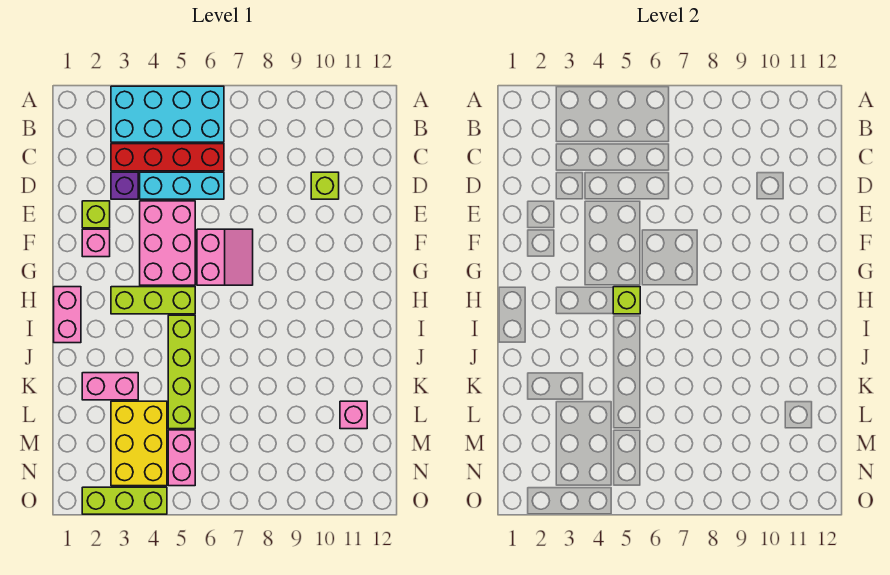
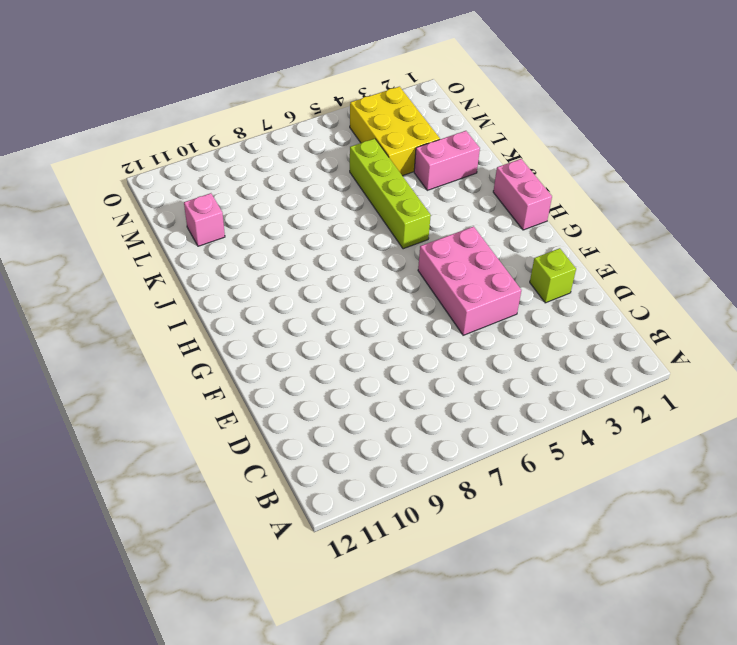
none -> cyan brick A3:B6 level 1
none -> red brick C3:C6 level 1
none -> purple brick D3 level 1

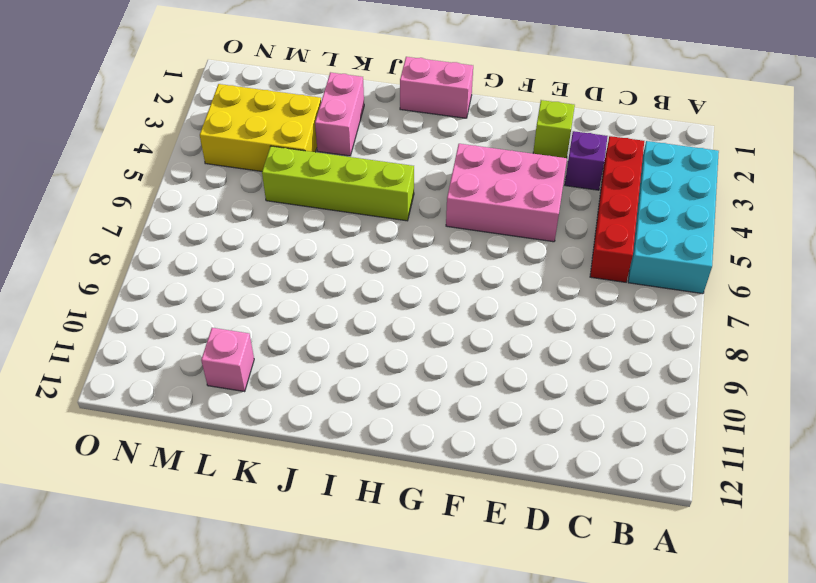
none -> cyan brick D4:D6 level 1
none -> lime brick D10 level 1
none -> pink brick F2 level 1

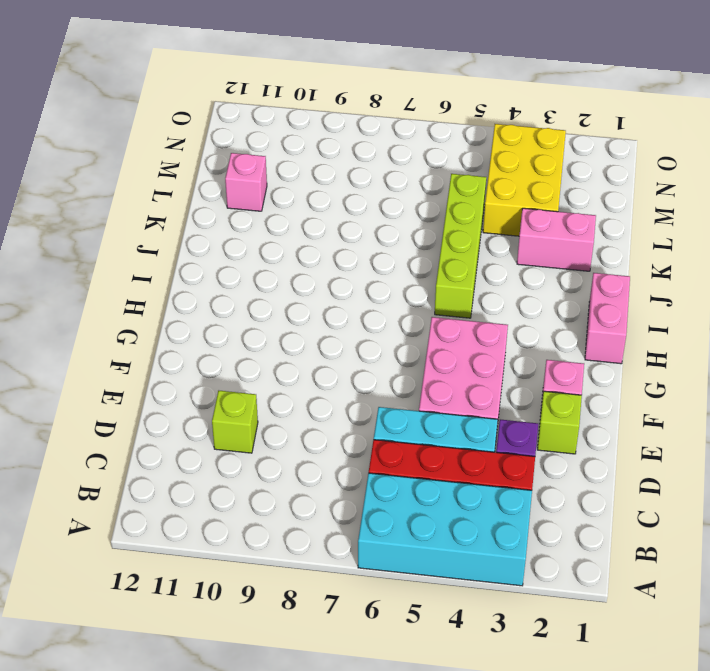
none -> pink slope F6:G7 level 1 top 6
none -> lime brick H3:H5 level 1
none -> pink brick M5:N5 level 1

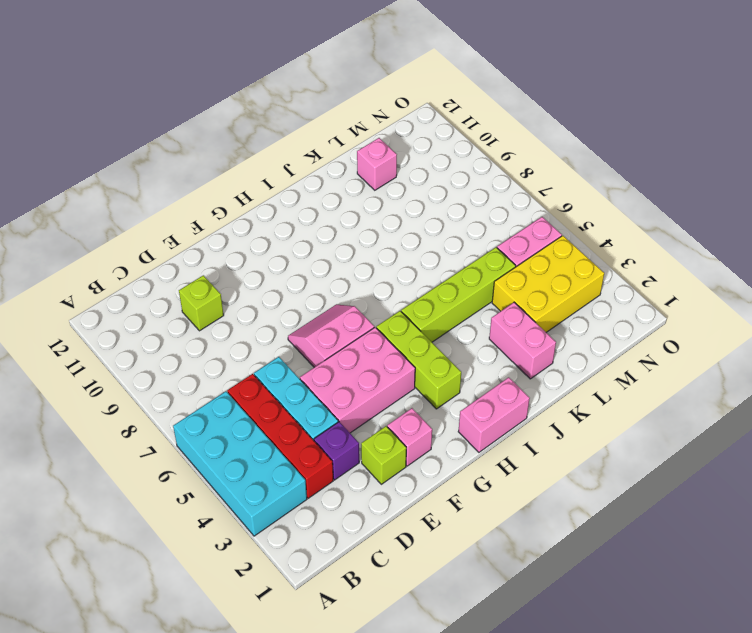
none -> lime brick O2:O4 level 1
none -> lime brick H5 level 2

